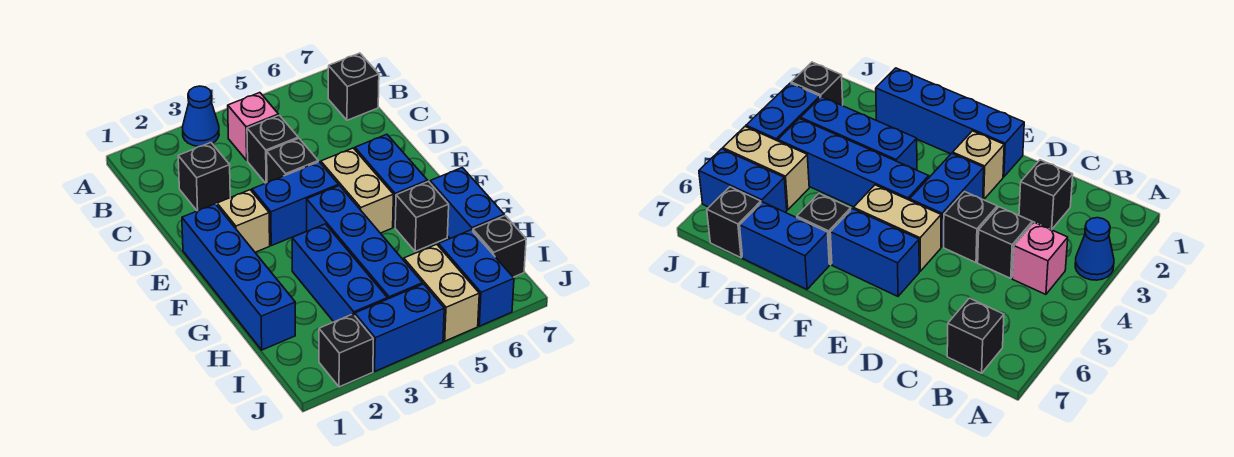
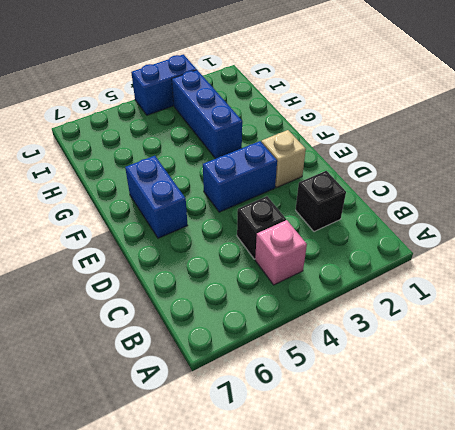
none -> blue cone A3 level 1
none -> black brick B7 level 1
none -> black brick D4 level 1

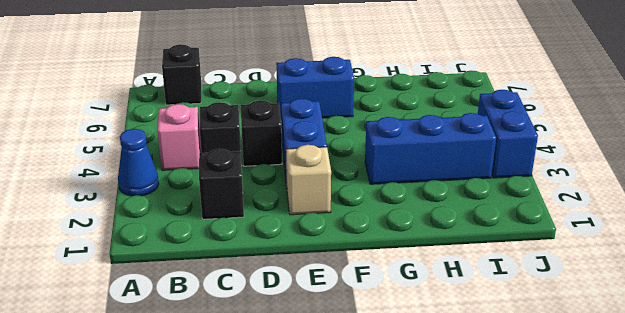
none -> blue brick E1:H1 level 1
none -> tan brick E5:F5 level 1
none -> blue brick F4:I4 level 1

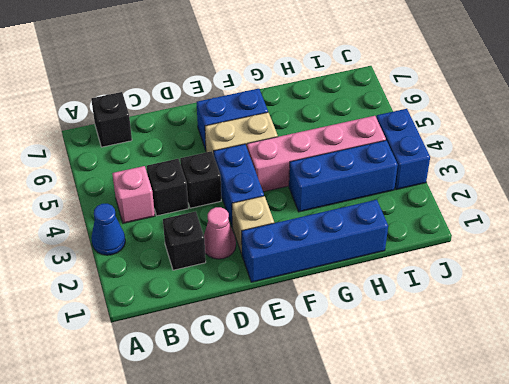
pink cone D2 level 1 -> none
pink brick F4:I4 level 1 -> blue brick F4:I4 level 1
none -> black brick G6 level 1
none -> blue brick G7:H7 level 1
none -> tan brick I5:J5 level 1

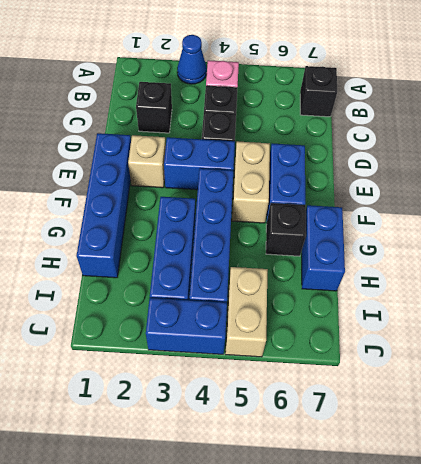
none -> blue brick I6:J6 level 1
none -> black brick I7 level 1
none -> black brick J2 level 1

